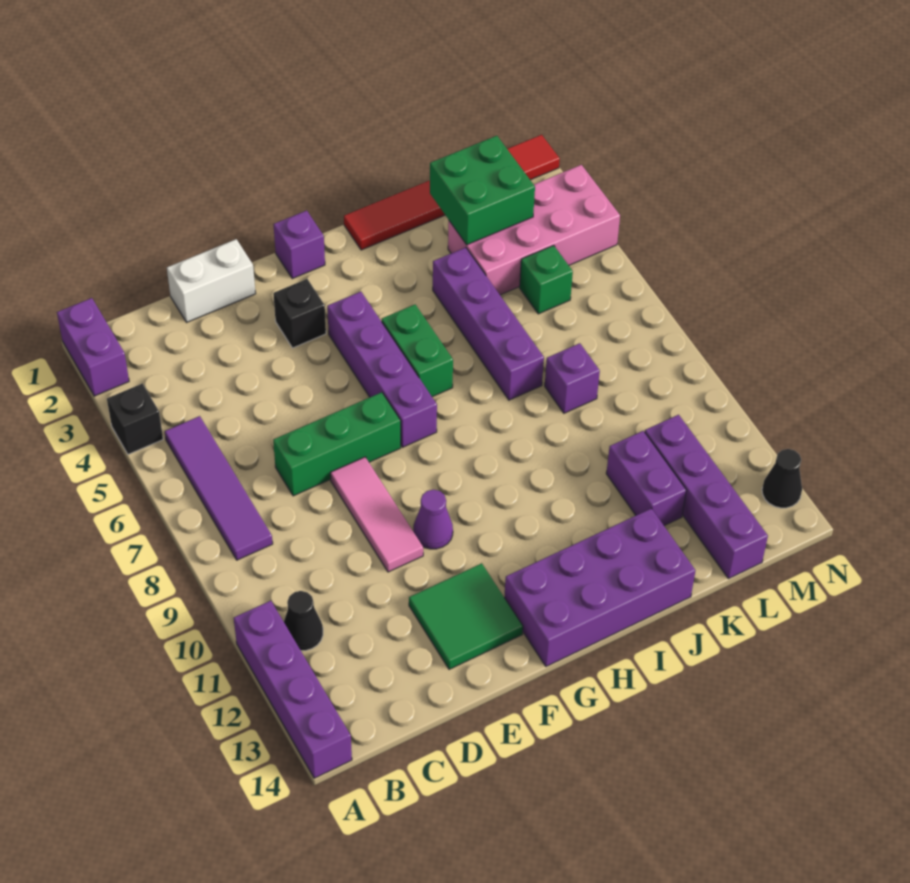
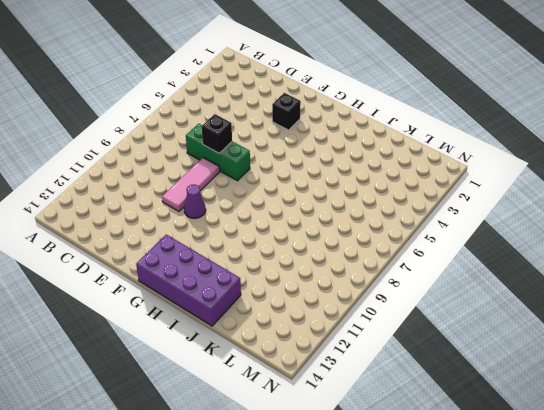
black brick E7 level 2 -> black brick A4 level 1
none -> purple brick A1:A2 level 1
none -> purple brick A11:A14 level 1
none -> purple tile B5:B8 level 1

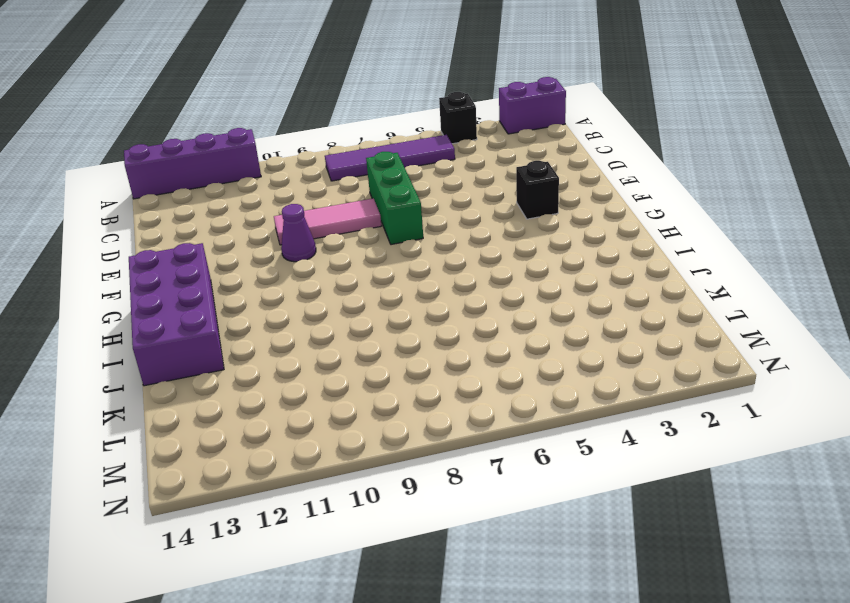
none -> black cone B11 level 1
none -> white brick D1:E1 level 1
none -> green tile E12:F13 level 1

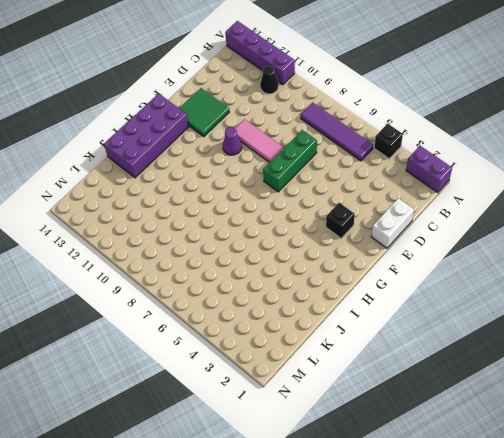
none -> purple brick G1 level 1
none -> purple brick G4:G7 level 1
none -> green brick H5:H6 level 1

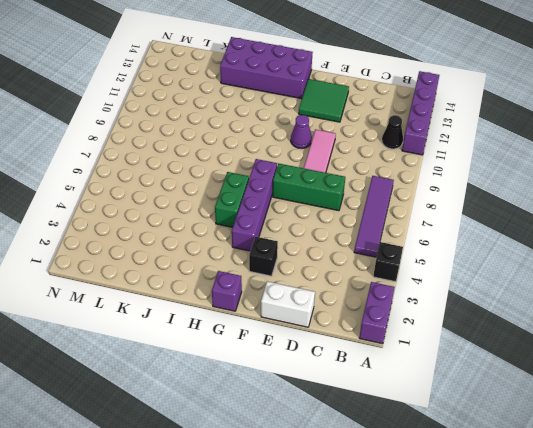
none -> red tile I1:N1 level 1
none -> purple brick J4:J7 level 1
none -> pink brick K3:N4 level 1

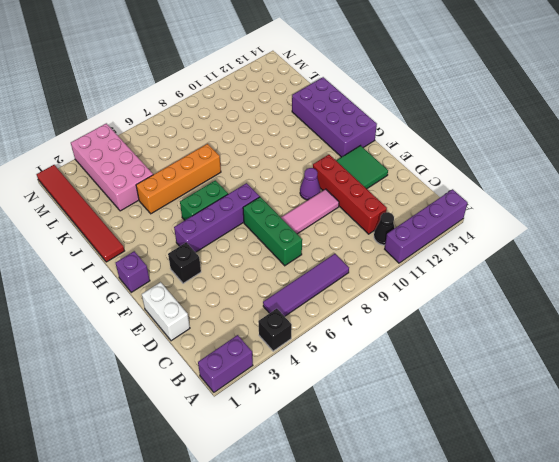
red brick C11:F11 level 1 -> none
orange brick J4:J7 level 1 -> purple brick J4:J7 level 1
none -> purple brick K8 level 1
none -> purple brick K11:K12 level 1
none -> green brick L5 level 1

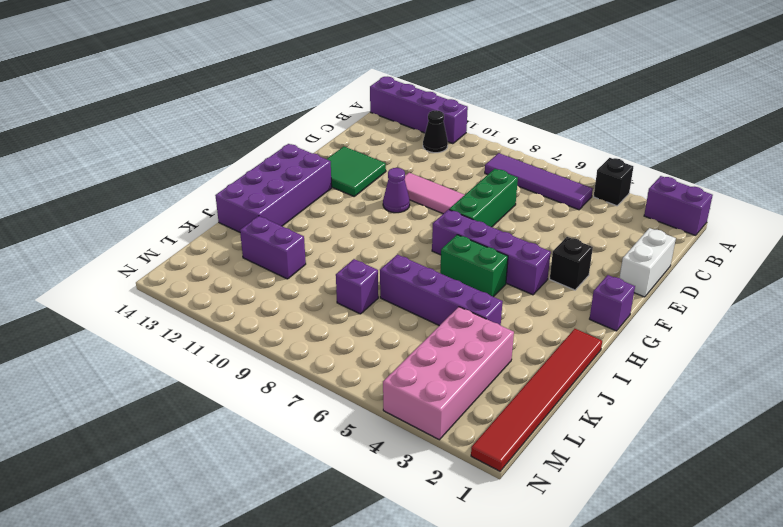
none -> green brick L5 level 1
none -> purple brick L11:L14 level 1
none -> black cone N13 level 1

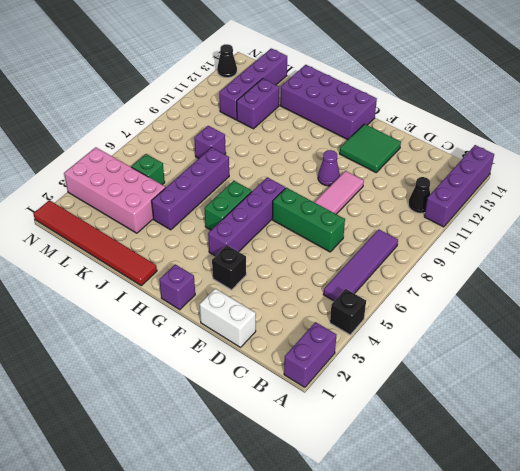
none -> green brick K2:L3 level 2

